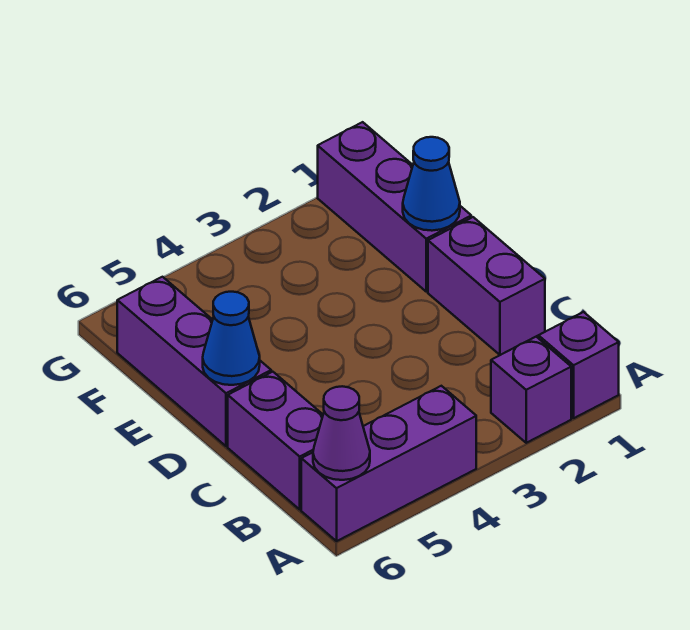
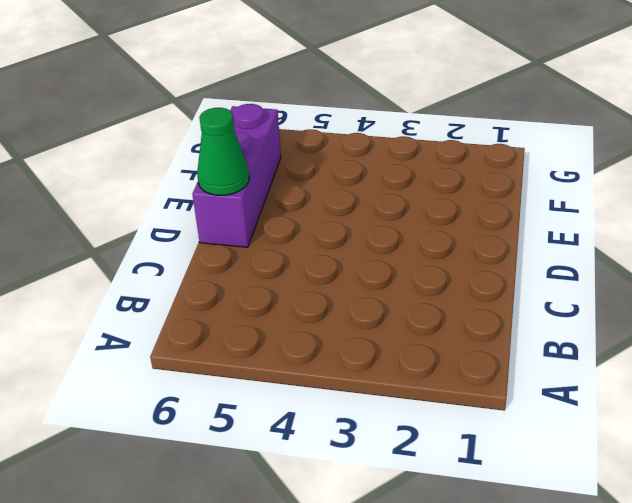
green cone D6 level 2 -> blue cone D6 level 2
none -> purple brick A1 level 1
none -> purple brick A2 level 1

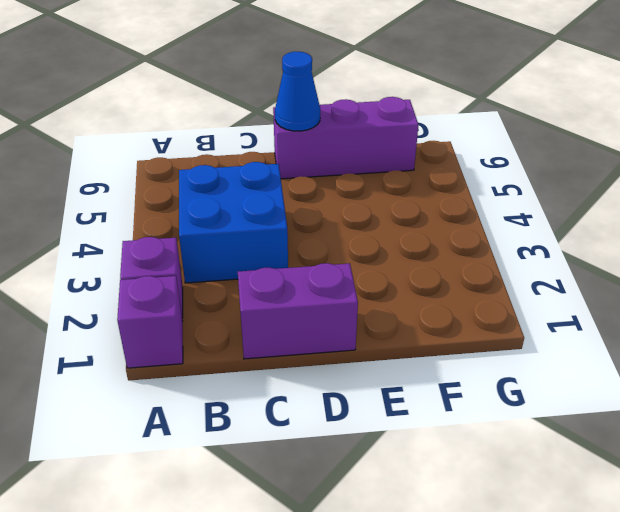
blue brick B3:C4 level 1 -> none
none -> purple brick A4:A6 level 1
none -> purple brick B6:C6 level 1

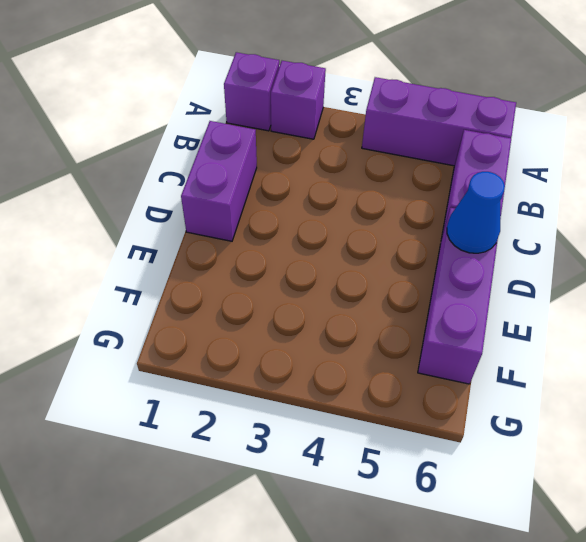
none -> purple brick E1:G1 level 1
none -> purple cone A6 level 2

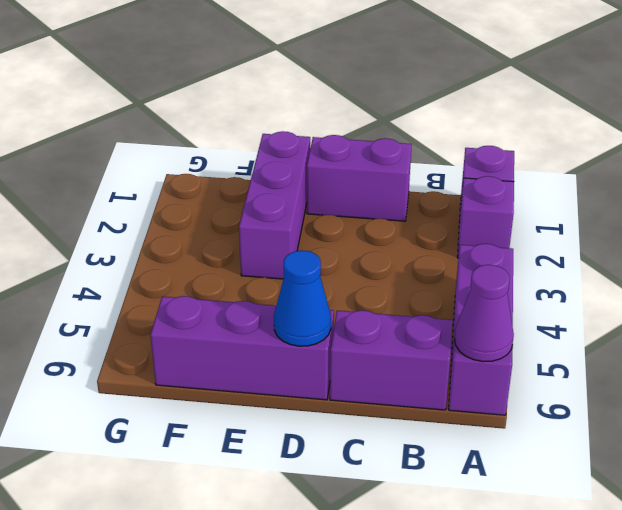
purple brick E1:E3 level 1 -> purple brick E1:G1 level 1
none -> blue cone E1 level 2

